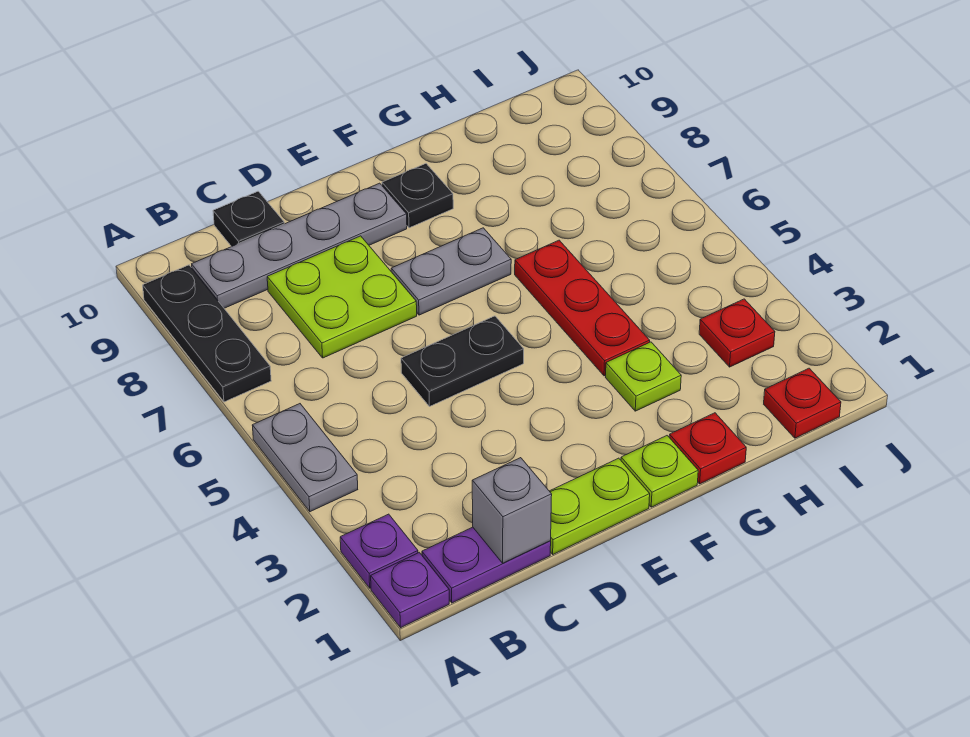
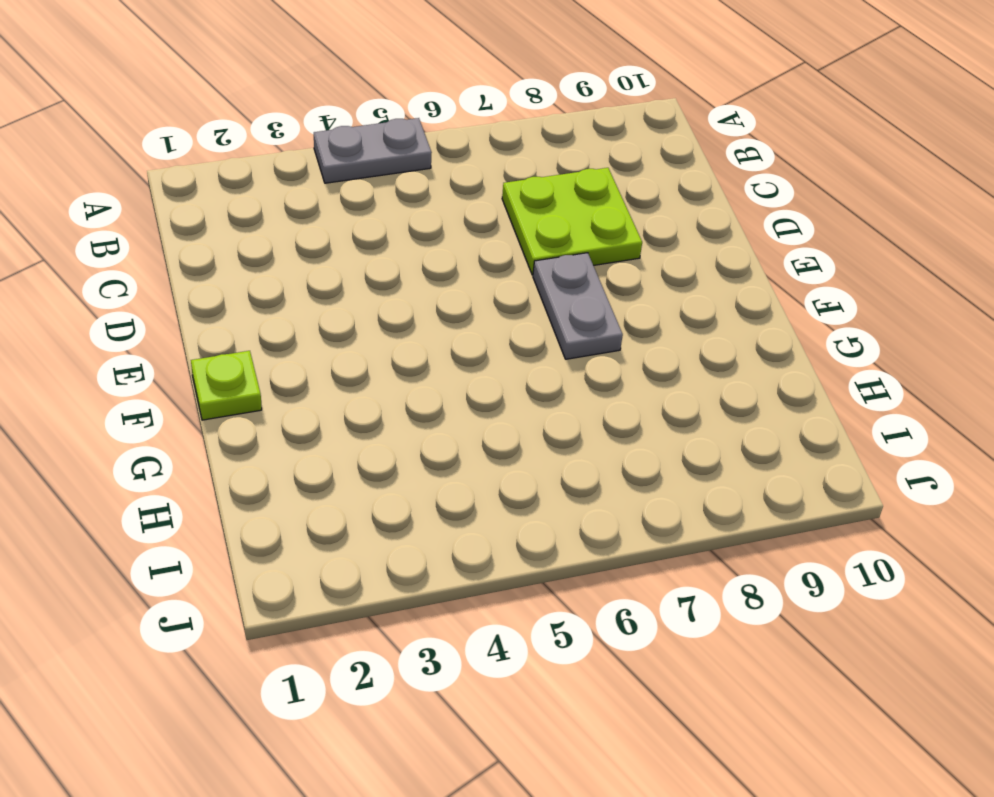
none -> purple plate A1 level 1
none -> purple plate A2 level 1
none -> black plate A7:A9 level 1

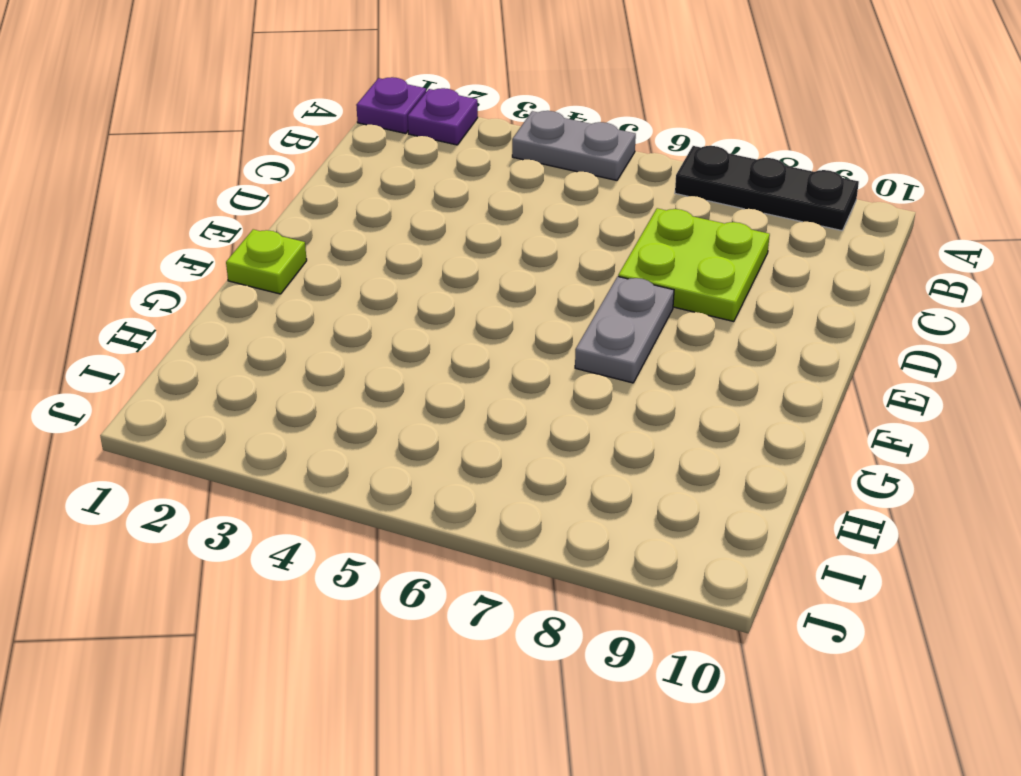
none -> purple plate B1:C1 level 1
none -> grey plate B9:E9 level 1
none -> black plate C10 level 1

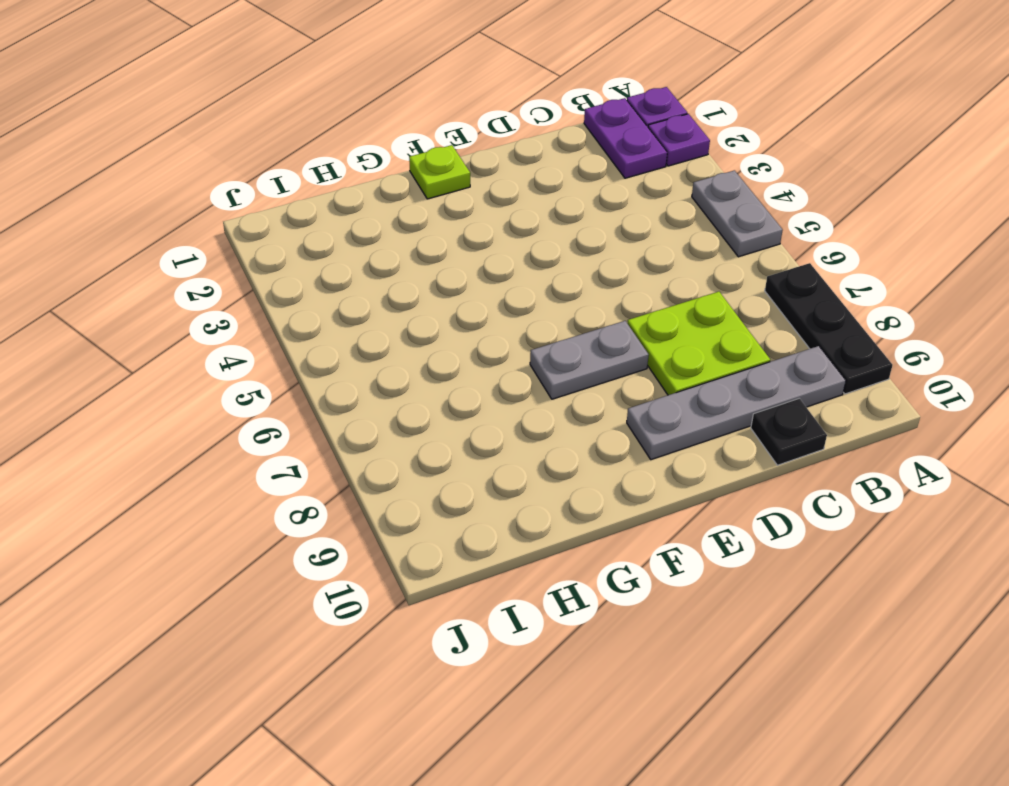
purple plate B1:B2 level 1 -> purple plate B1:C1 level 1
none -> lime plate D1:E1 level 1
none -> black plate D5:E5 level 1
none -> black plate F9 level 1

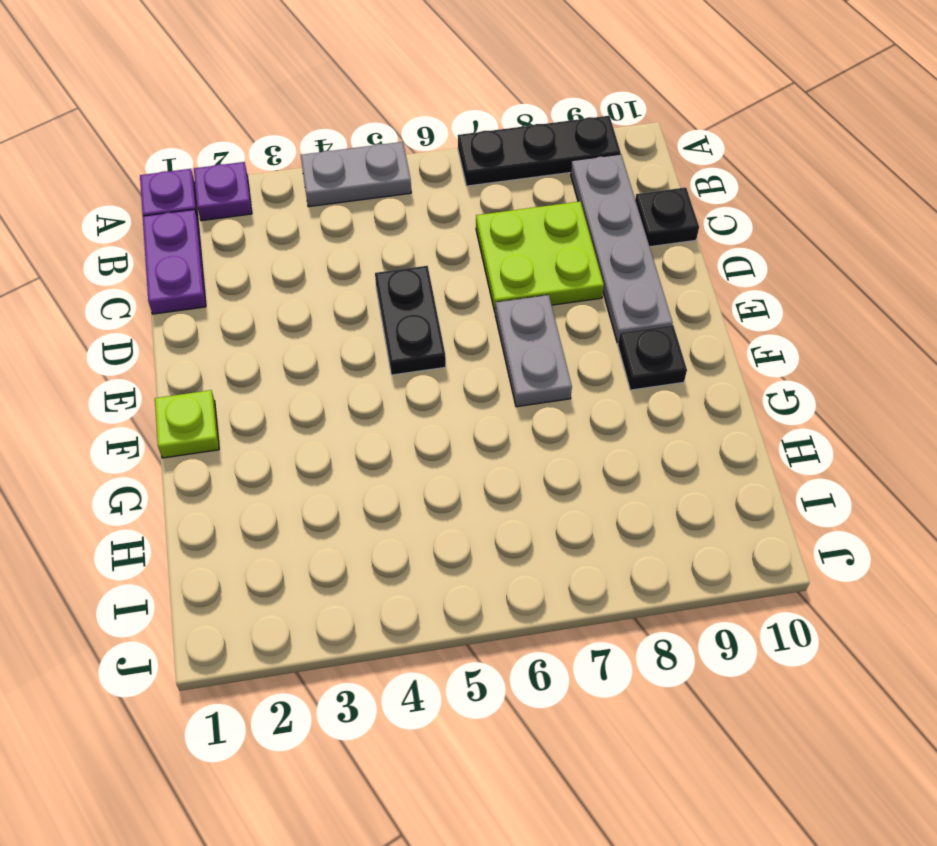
none -> lime plate D1:E1 level 1
none -> red plate G1 level 1
none -> lime plate G3 level 1

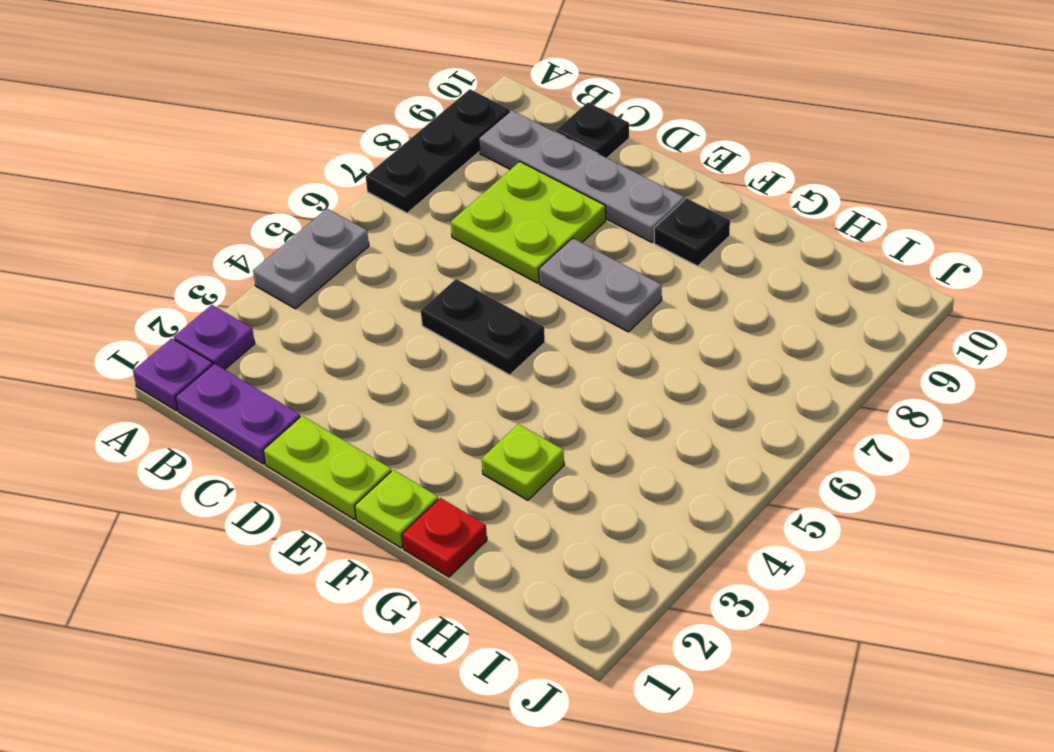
none -> red plate G4:G6 level 1
none -> red plate I1 level 1
none -> red plate I3 level 1

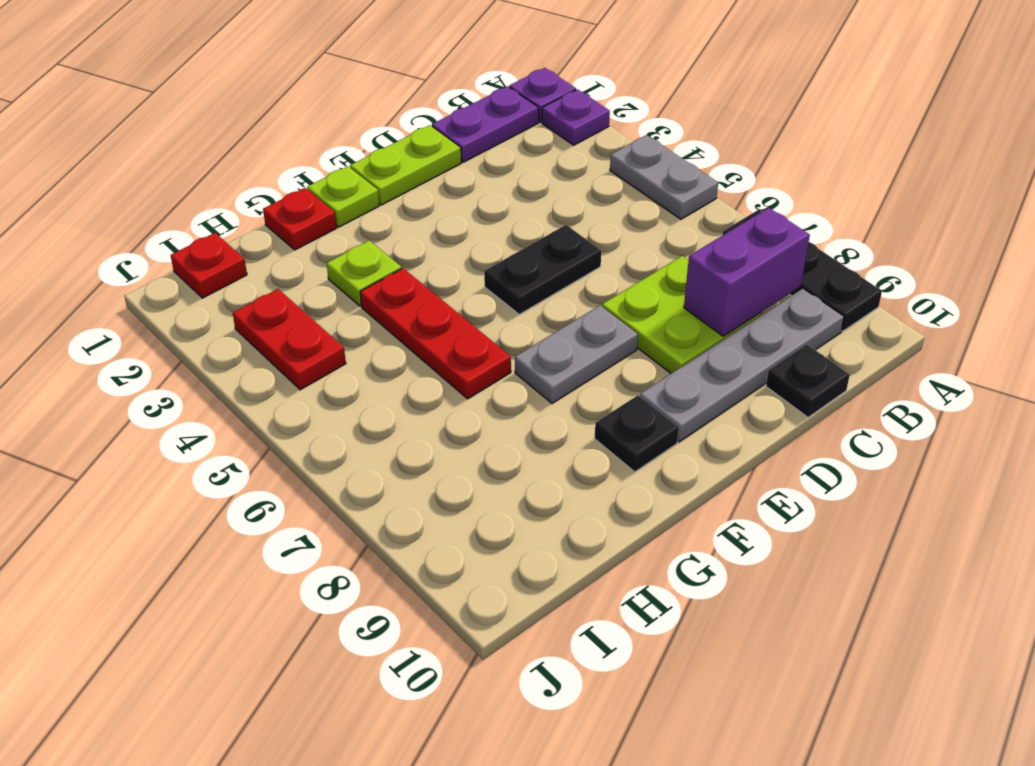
purple brick B8:C8 level 2 -> none
red plate I3:I4 level 1 -> red plate I3 level 1
none -> grey brick C1 level 2

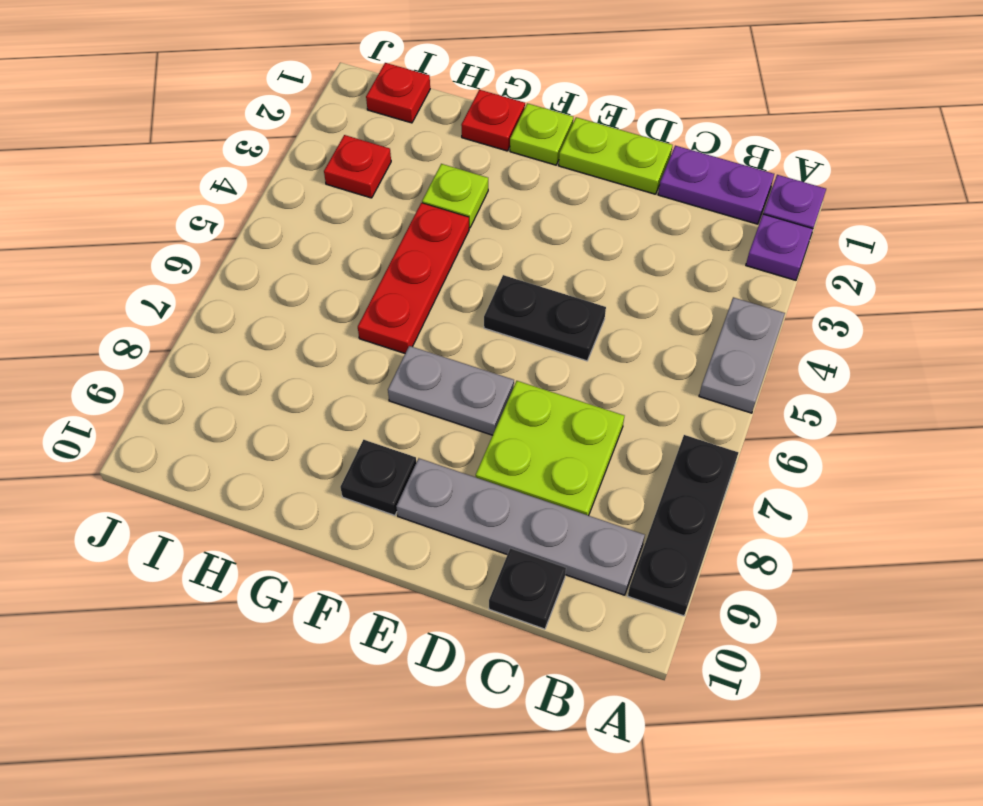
none -> grey brick C1 level 2

